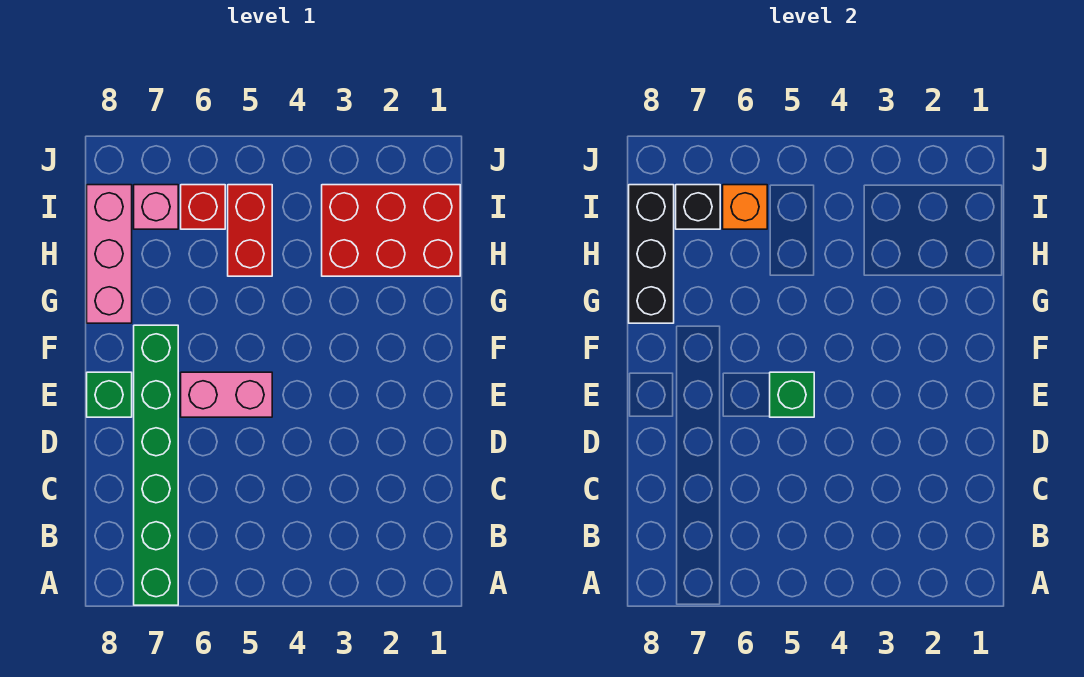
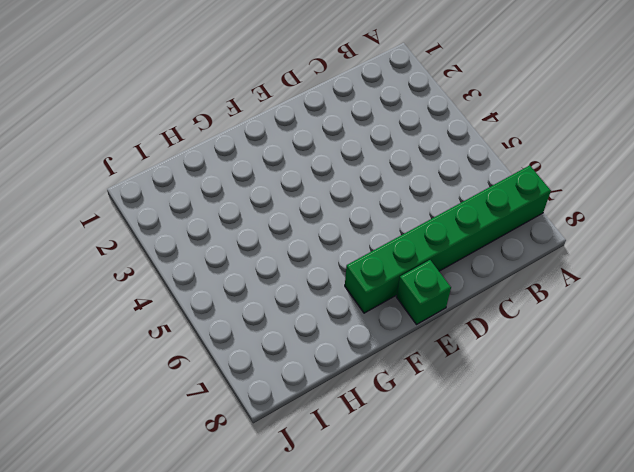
none -> pink brick E5:E6 level 1
none -> pink brick G8:I8 level 1
none -> red brick H1:I3 level 1

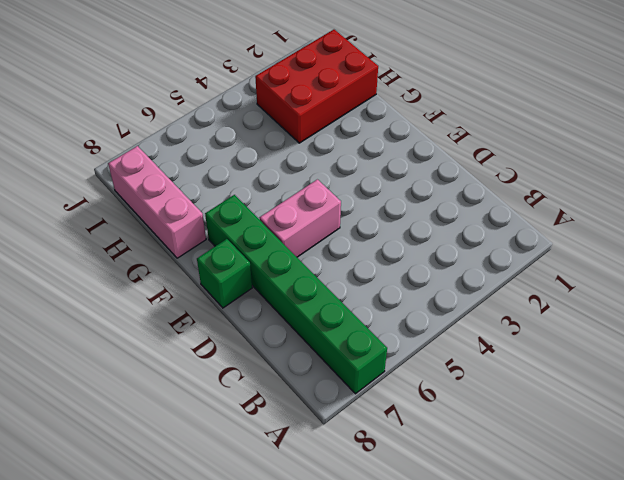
none -> red brick H5:I5 level 1
none -> red brick I6 level 1
none -> pink brick I7 level 1

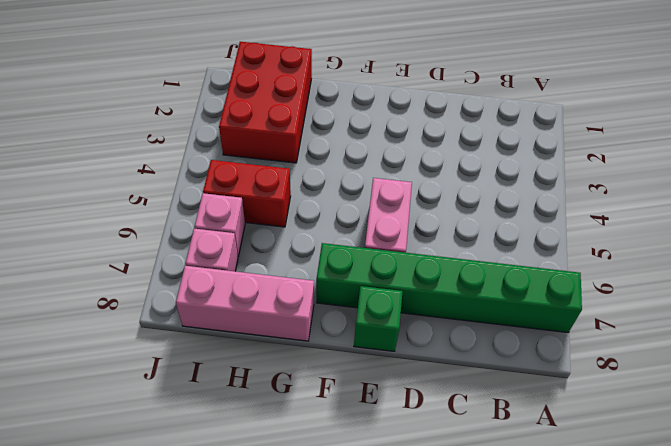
pink brick I6 level 1 -> red brick I6 level 1
none -> green brick E5 level 2
none -> black brick G8:I8 level 2
none -> orange brick I6 level 2

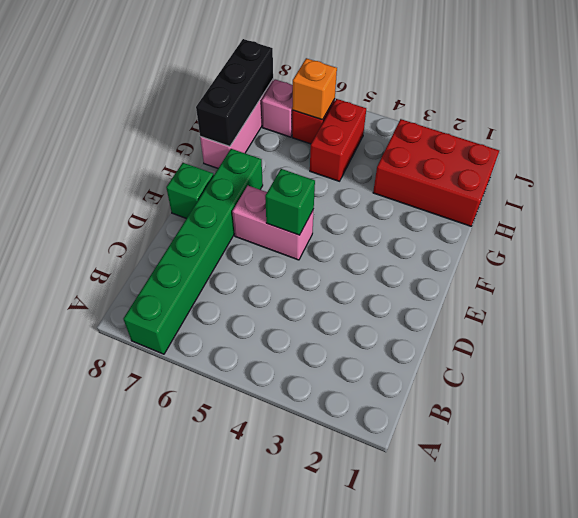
none -> black brick I7 level 2

